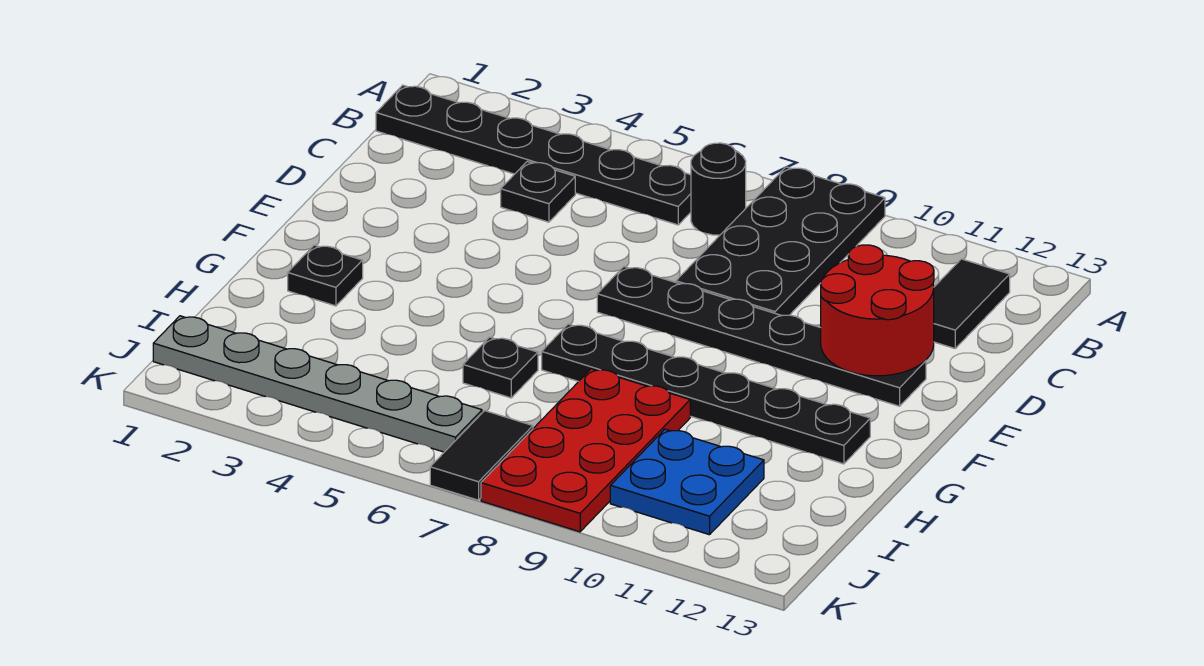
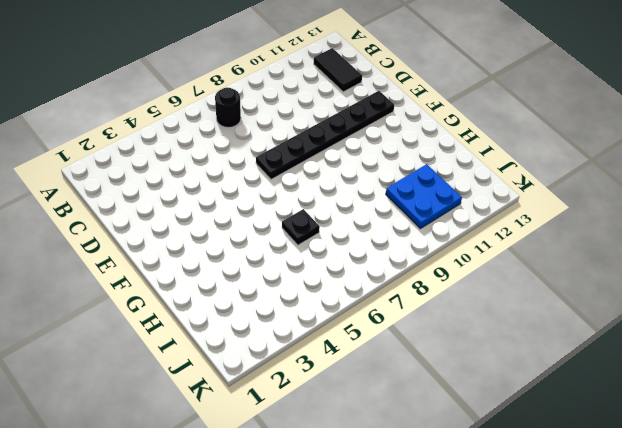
none -> black plate A8:D9 level 1
none -> black plate B1:B6 level 1
none -> black plate C4 level 1

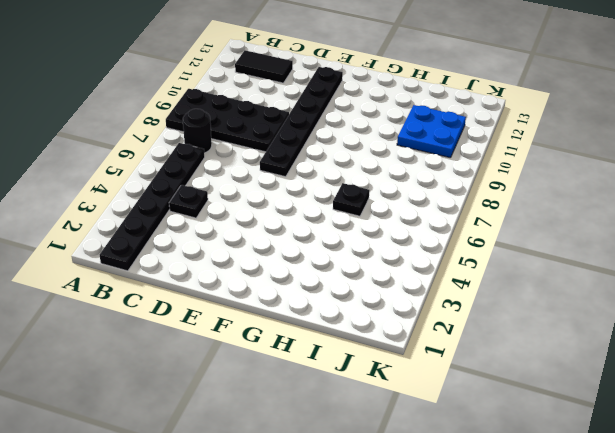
none -> black plate G2 level 1
none -> black plate G7:G12 level 1
none -> red plate H8:K9 level 1

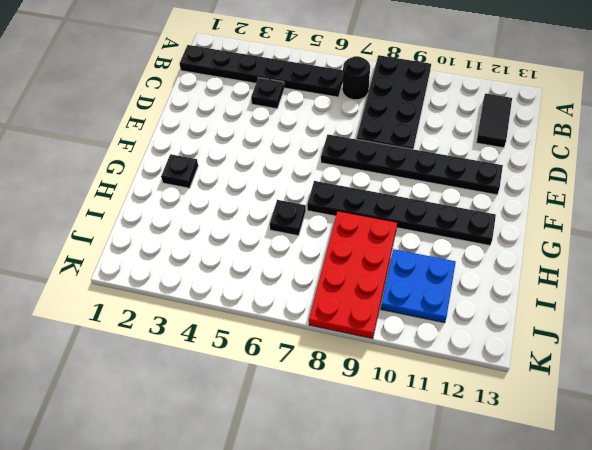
none -> grey plate J1:J6 level 1
none -> black tile J7:K7 level 1
none -> red round brick D11:E12 level 2

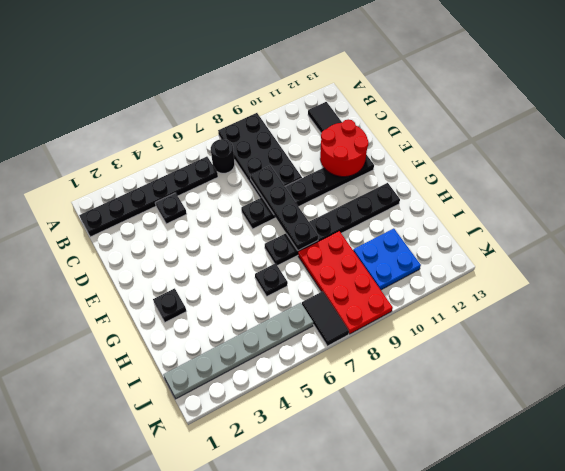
black plate D8:G8 level 2 -> none

